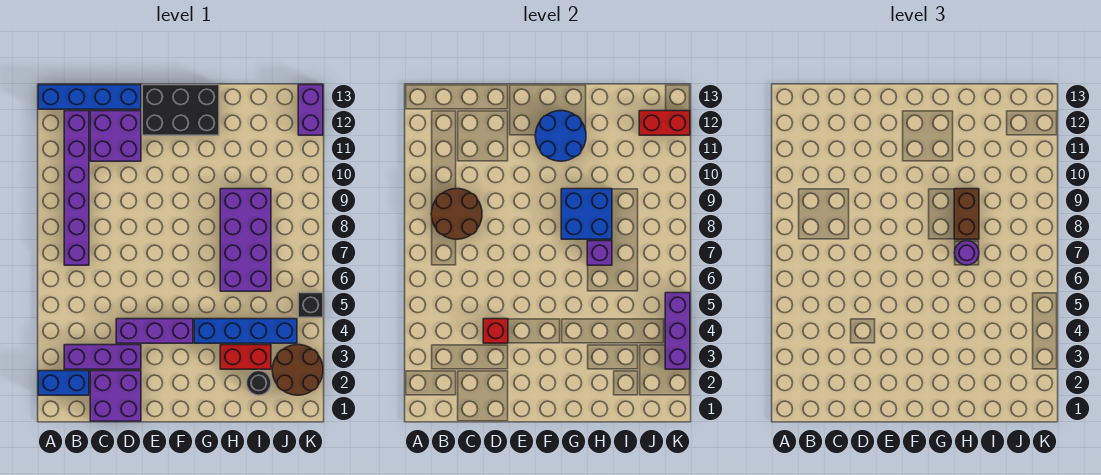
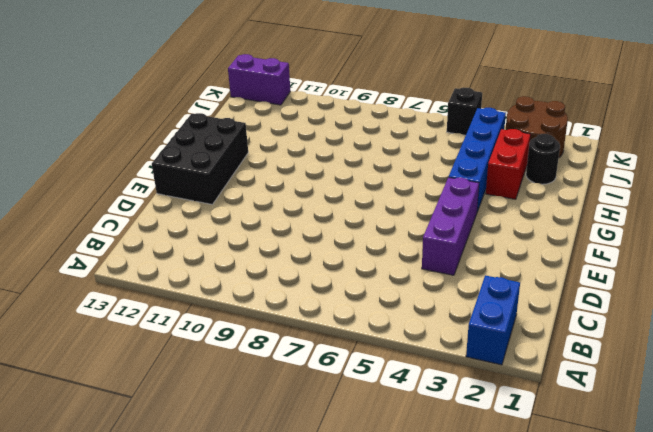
none -> blue brick A13:D13 level 1
none -> purple brick B3:D3 level 1
none -> purple brick B7:B12 level 1

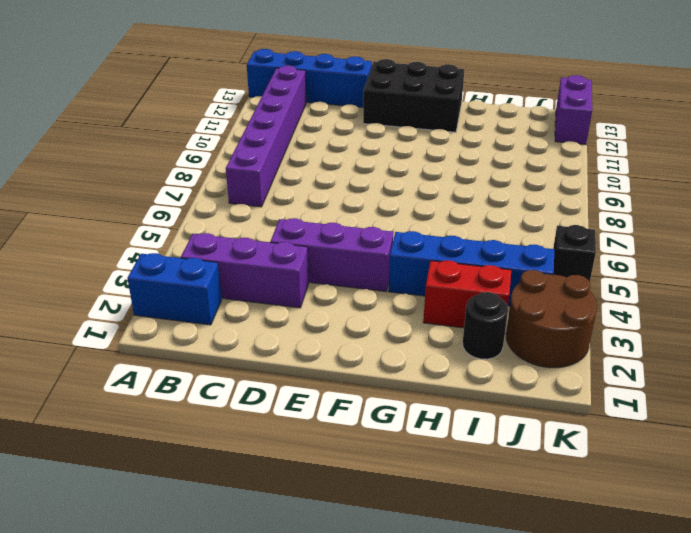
none -> purple brick C1:D2 level 1
none -> purple brick C11:D12 level 1
none -> purple brick H6:I9 level 1

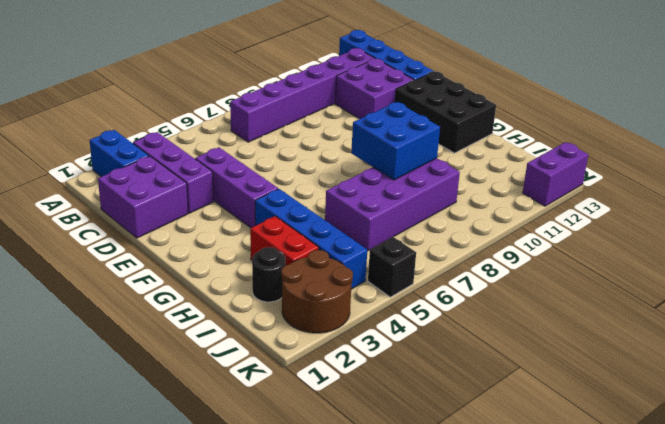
none -> brown round brick B8:C9 level 2
none -> red brick D4 level 2
none -> blue round brick F11:G12 level 2

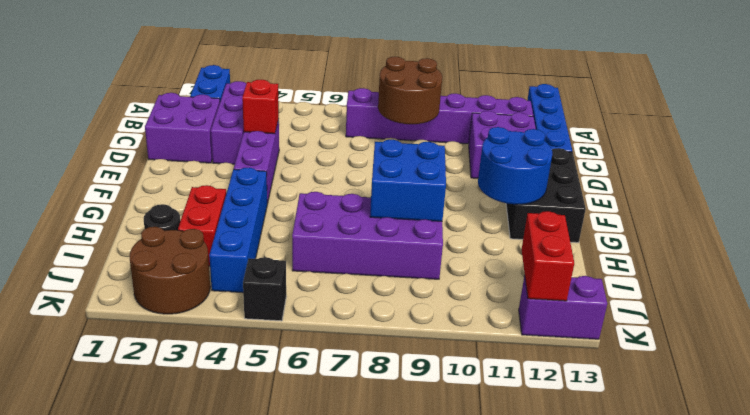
none -> purple brick H7 level 2
none -> purple brick K3:K5 level 2
none -> purple round brick H7 level 3

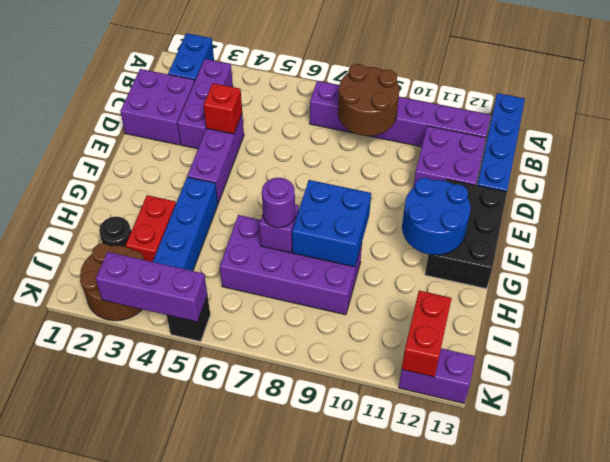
none -> brown brick H8:H9 level 3

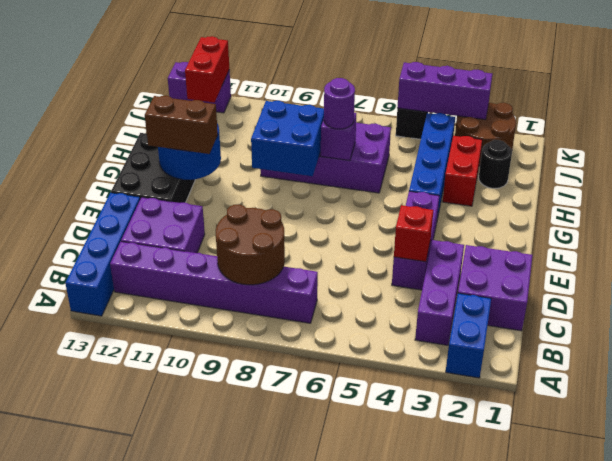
brown brick F11:F12 level 3 -> brown brick H8:H9 level 3

